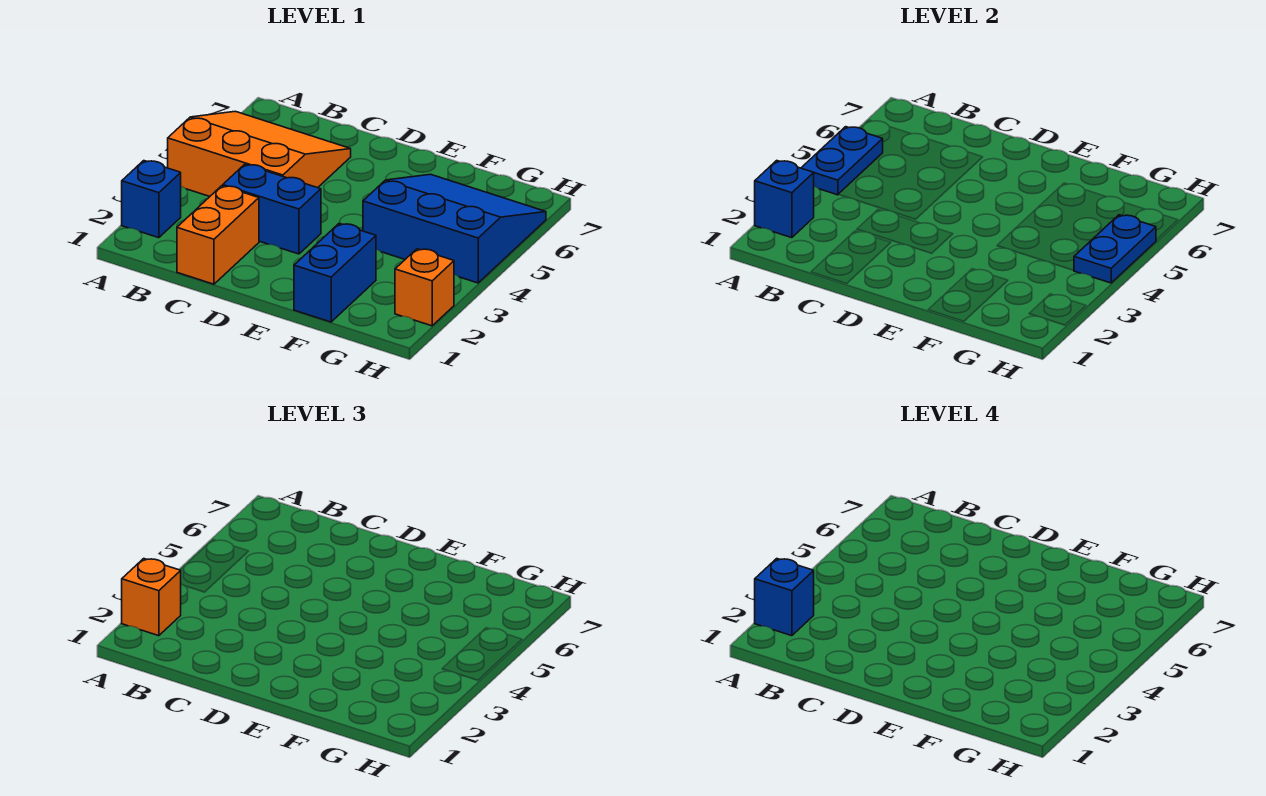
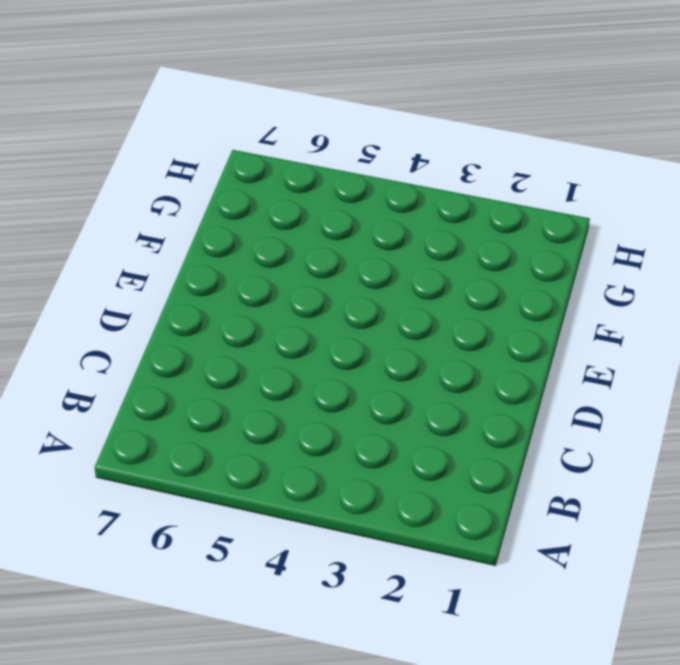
none -> blue brick A2 level 1
none -> orange slope A4:C6 level 1 top 4
none -> orange brick C1:C2 level 1

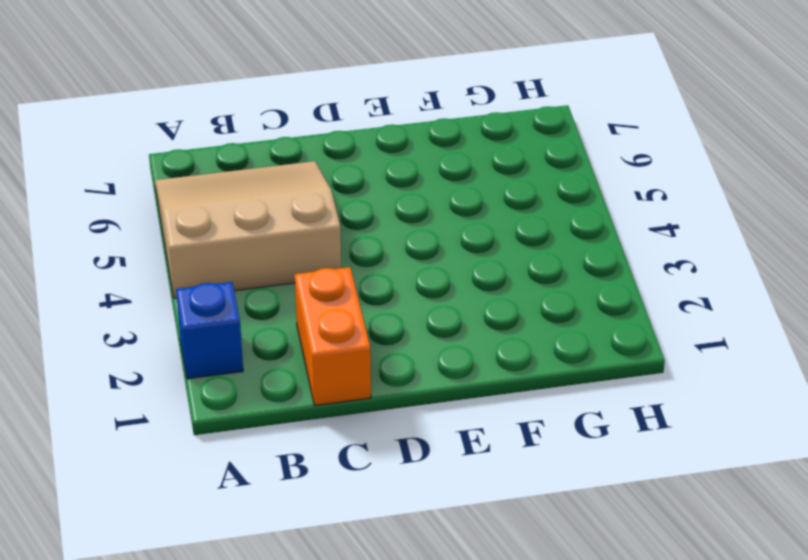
tan slope A4:C6 level 1 top 4 -> orange slope A4:C6 level 1 top 4
none -> blue brick C3:D3 level 1
none -> blue brick F1:F2 level 1
none -> blue slope F4:H6 level 1 top 4

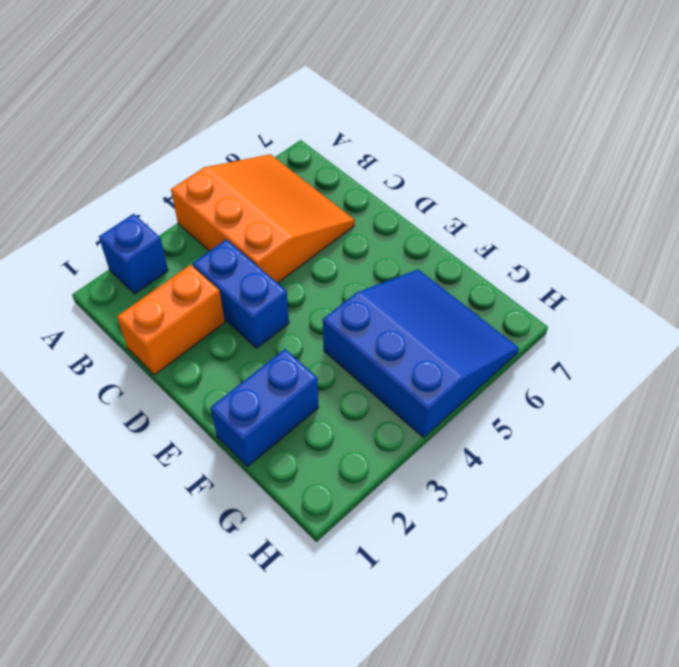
none -> orange brick H2 level 1
none -> blue brick A2 level 2
none -> blue plate A4:A5 level 2

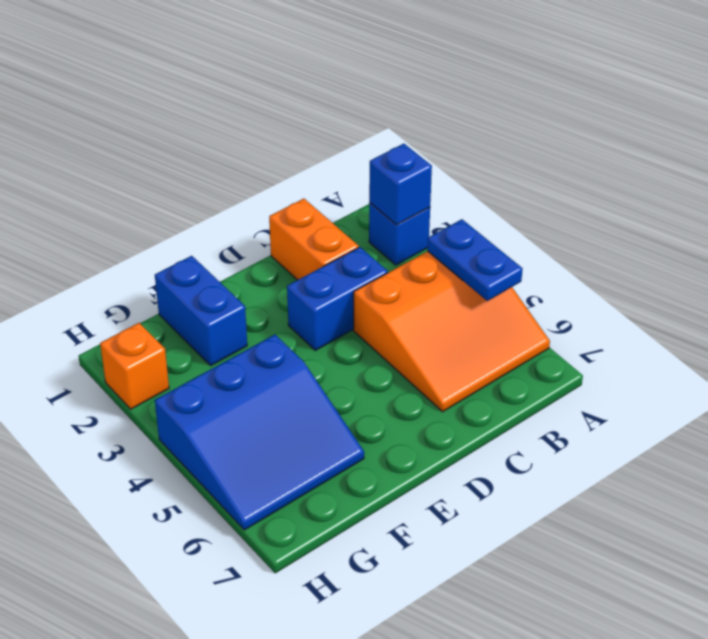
none -> blue plate H4:H5 level 2
none -> orange brick A2 level 3
none -> blue brick A2 level 4

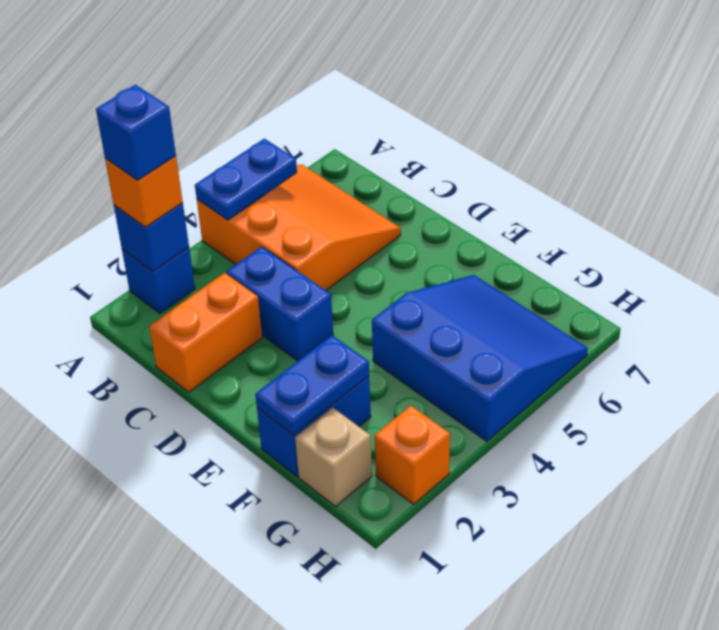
blue plate F1:F2 level 2 -> blue plate H4:H5 level 2
tan brick G1 level 1 -> none

